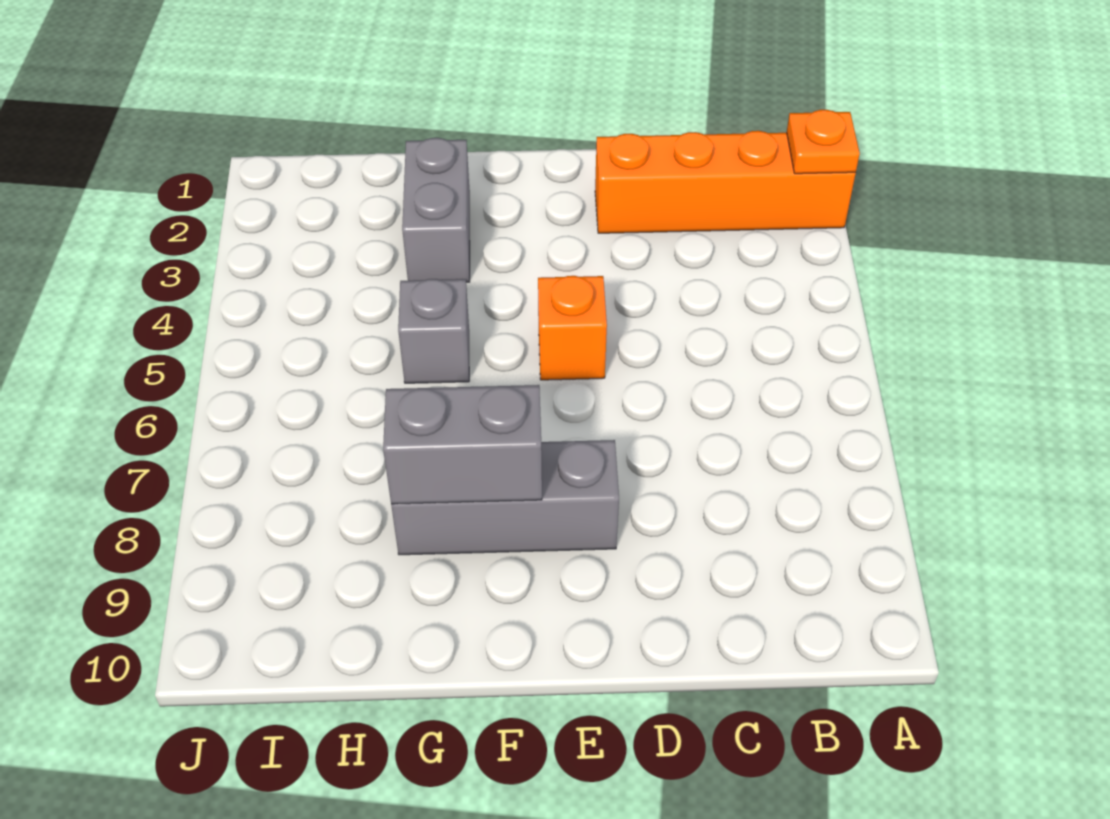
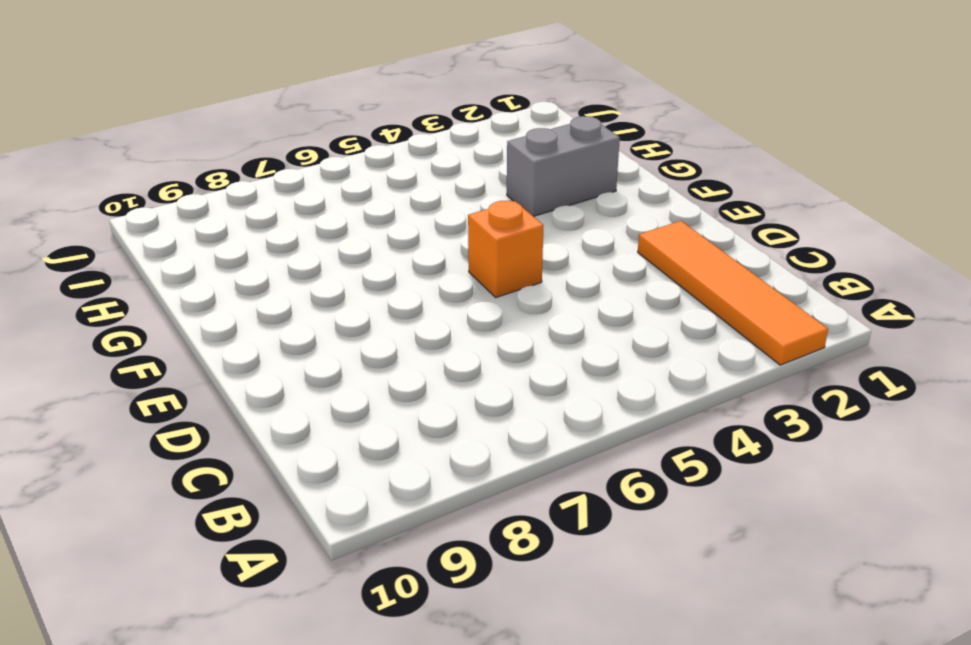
orange tile A2:D2 level 1 -> orange brick A2:D2 level 1
none -> grey brick E8:G8 level 1
none -> grey brick G5 level 1

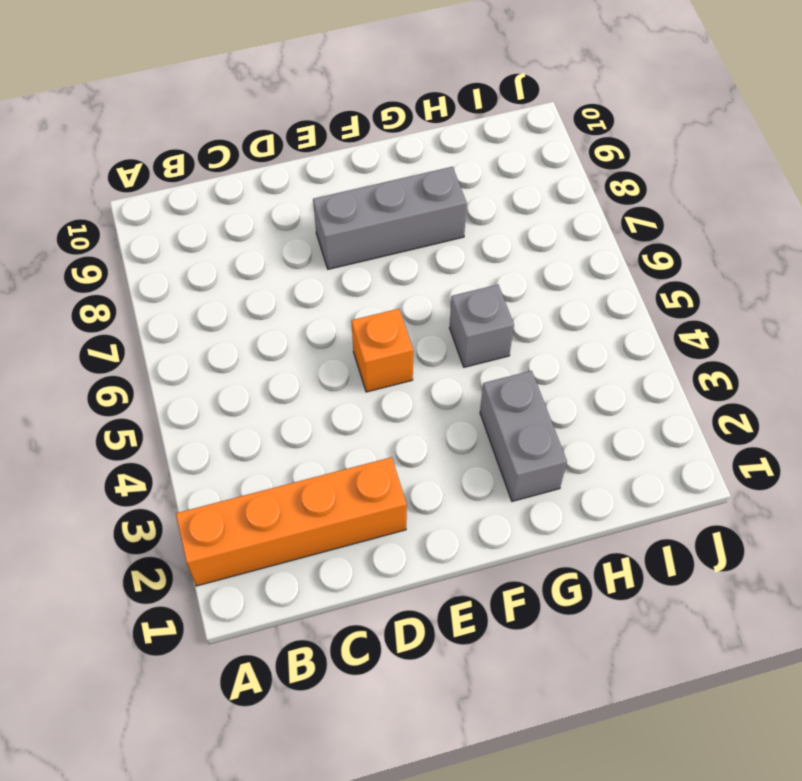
none -> orange plate A2 level 2
none -> grey brick F8:G8 level 2

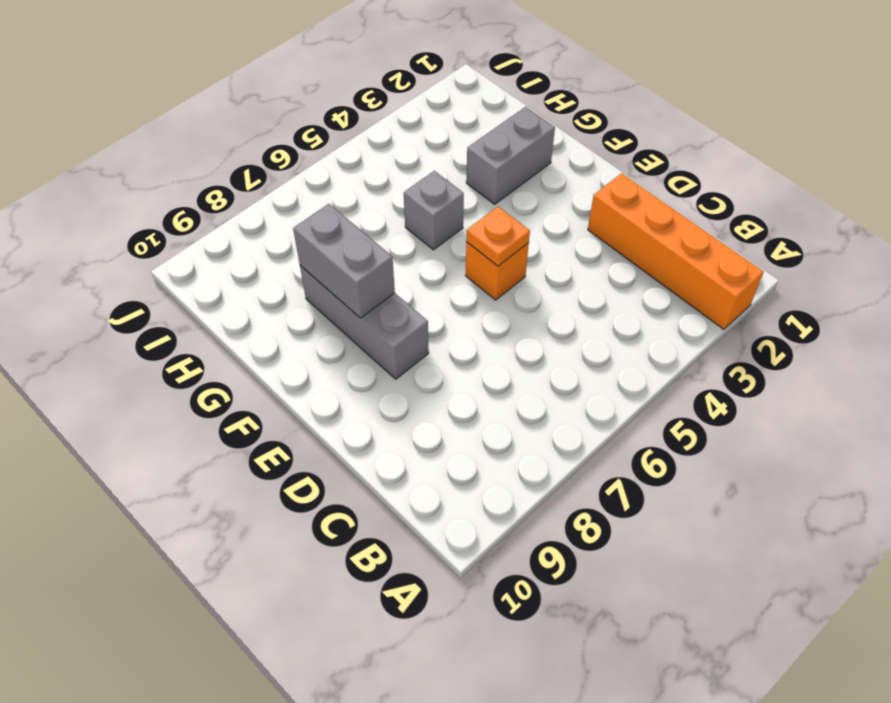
orange plate E5 level 2 -> orange plate A2 level 2

